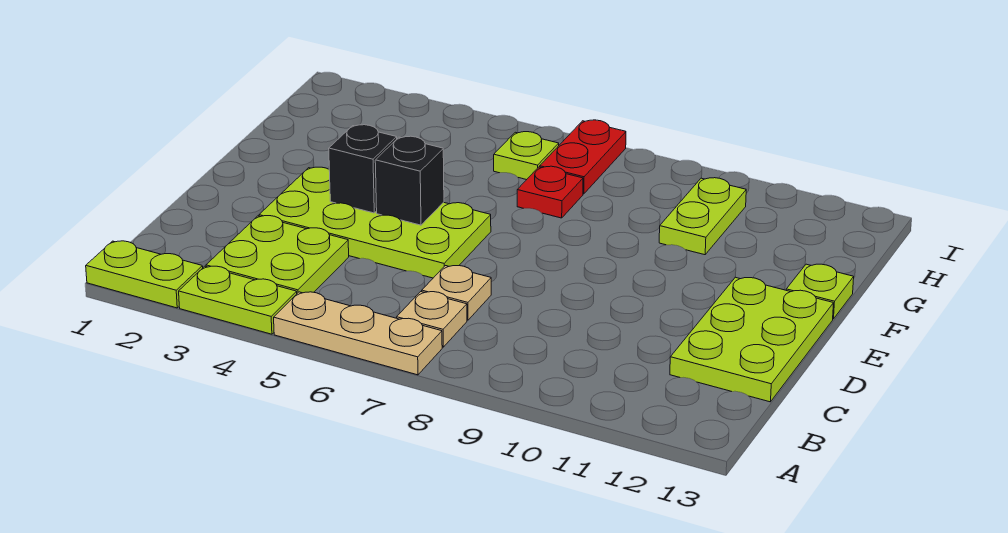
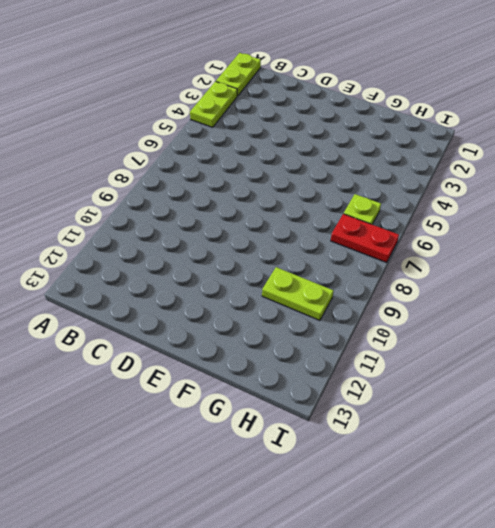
none -> tan plate A5:A7 level 1
none -> lime plate B3:C4 level 1
none -> tan plate B7 level 1

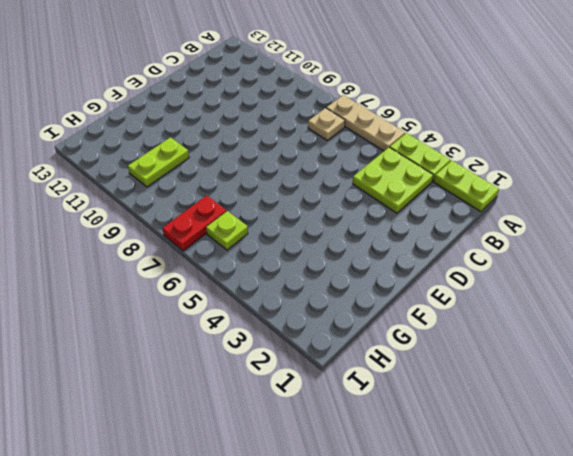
none -> tan plate C7 level 1
none -> lime plate C12:E13 level 1
none -> lime plate D3:E6 level 1

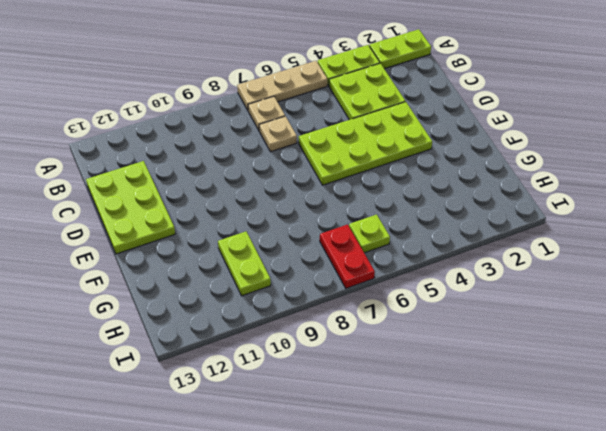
none -> lime plate F13 level 1
none -> red plate G7 level 1
none -> black brick E4 level 2

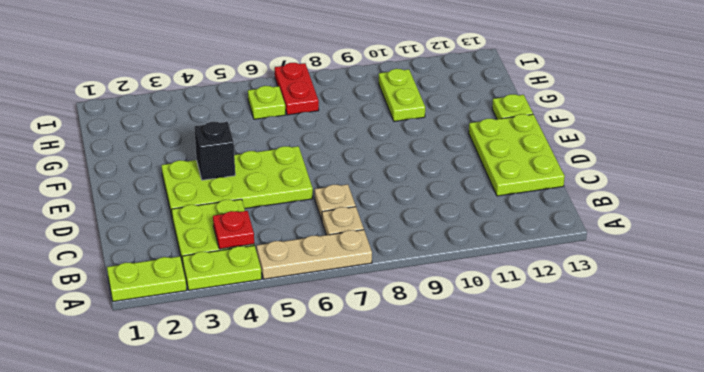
red plate B4 level 2 -> red plate G7 level 1
none -> black brick E5 level 2

